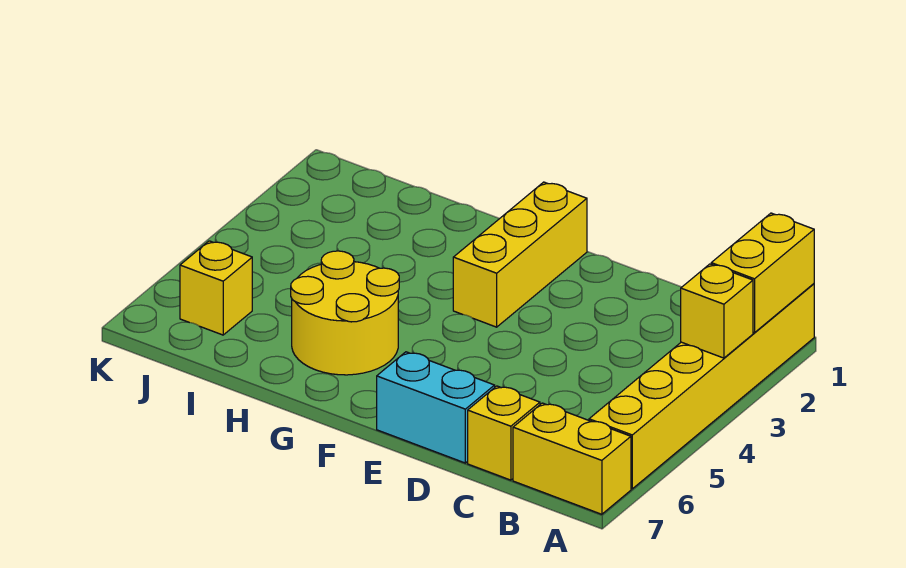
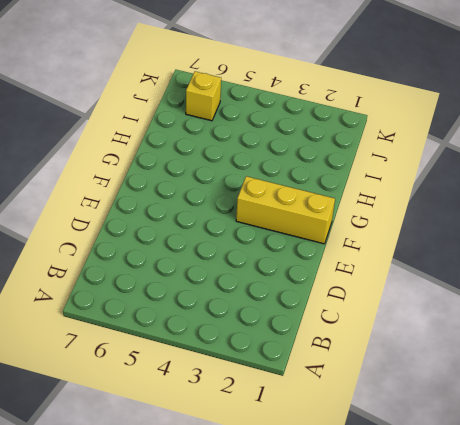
none -> yellow brick A1:A6 level 1
none -> yellow brick A7:B7 level 1

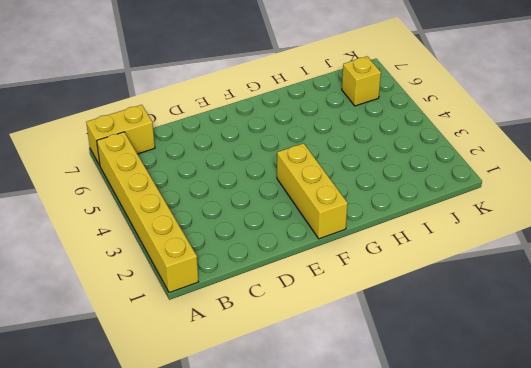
none -> yellow brick C7 level 1
none -> cyan brick D7:E7 level 1

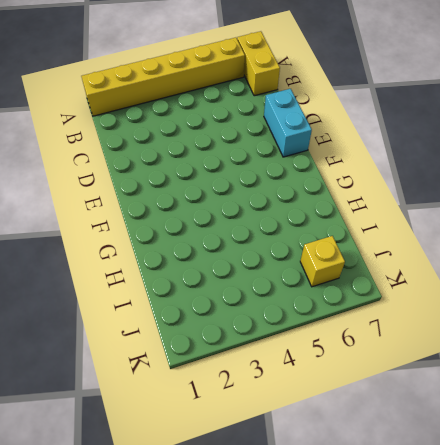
none -> yellow brick C7 level 1
none -> yellow brick F1:F3 level 1

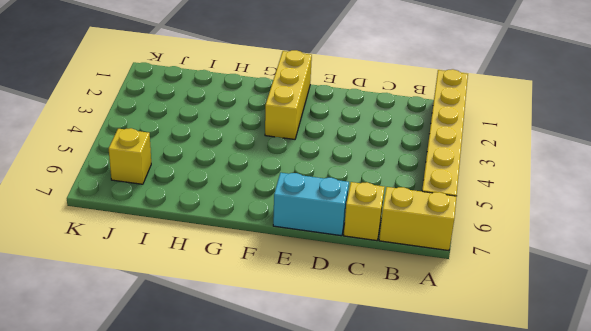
none -> yellow round brick G5:H6 level 1
none -> yellow brick A1:A2 level 2

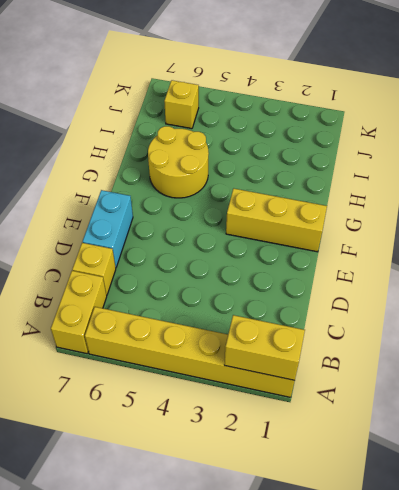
none -> yellow brick A3 level 2

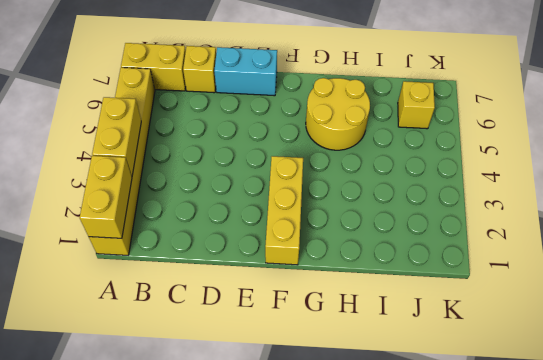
yellow brick A3:A4 level 2 -> yellow brick A3 level 2

